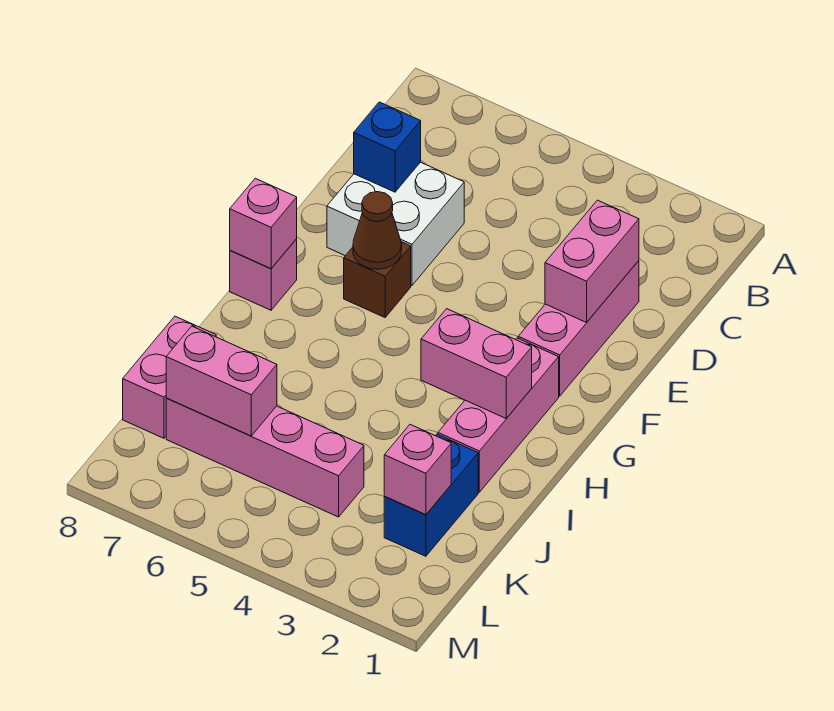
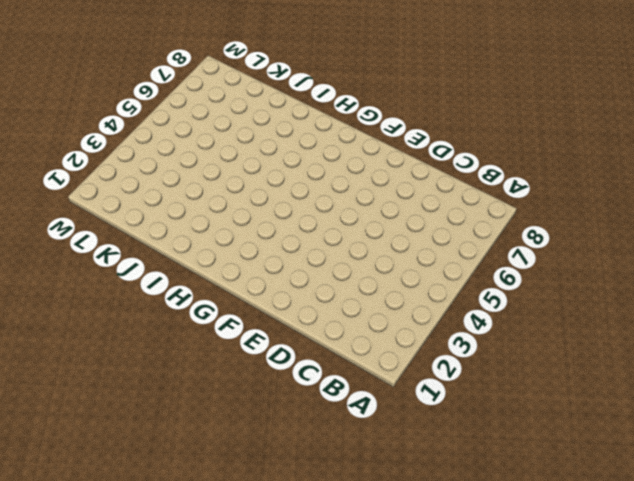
none -> pink brick D2:F2 level 1
none -> white brick D6:E7 level 1
none -> brown brick F6 level 1

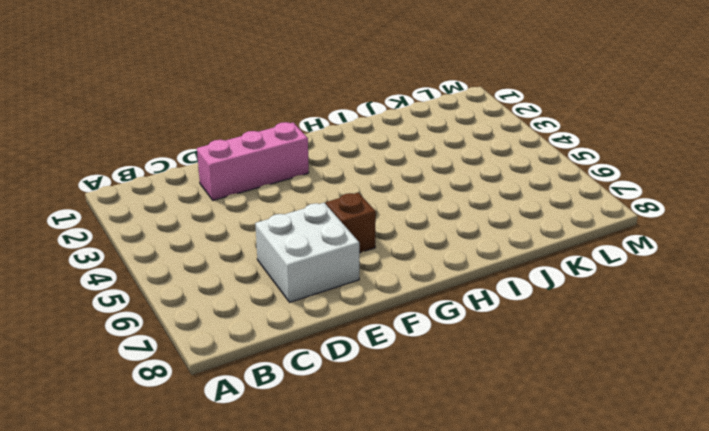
none -> pink brick G2:I2 level 1
none -> pink brick G8 level 1
none -> blue brick J2:K2 level 1

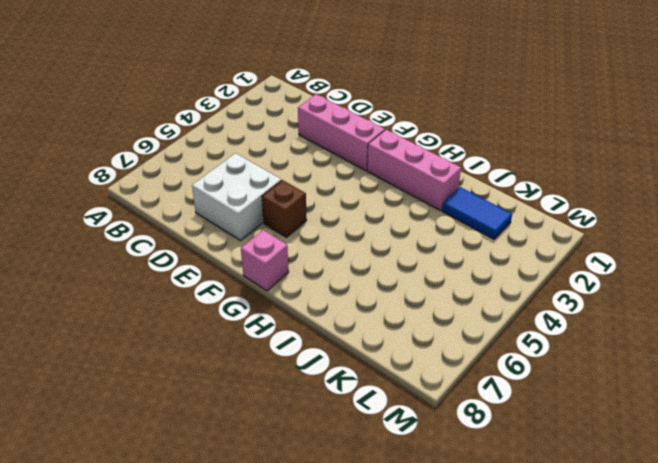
blue tile J2:K2 level 1 -> blue brick J2:K2 level 1
none -> pink brick J8:K8 level 1
none -> pink brick K4:K7 level 1
none -> pink brick D2:E2 level 2

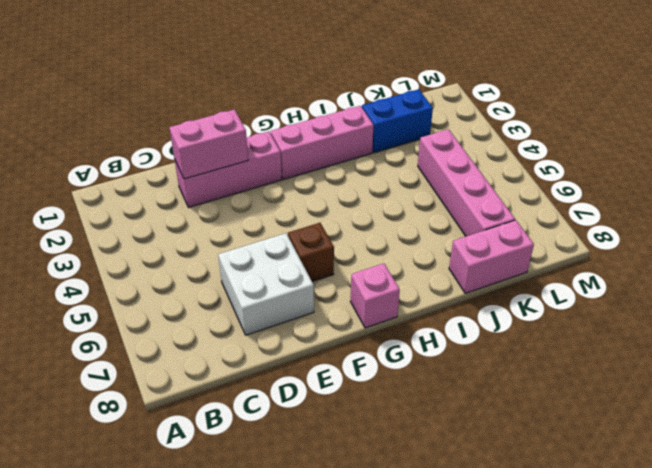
none -> blue brick D7 level 2
none -> brown cone F6 level 2
none -> pink brick G8 level 2

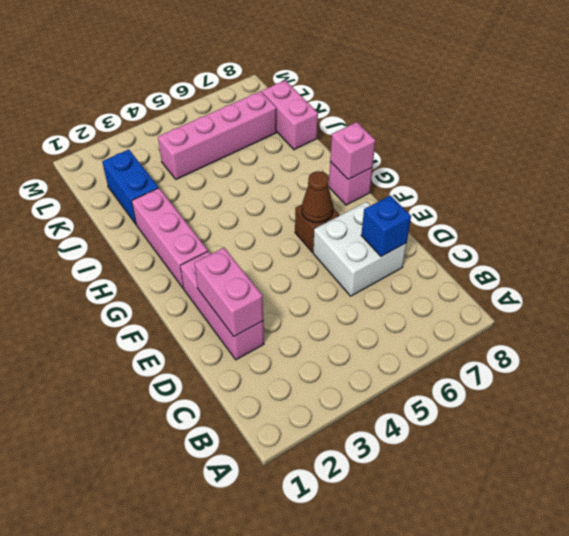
none -> pink brick H2:H3 level 2
none -> pink brick K2 level 2
none -> pink brick K6:K7 level 2

